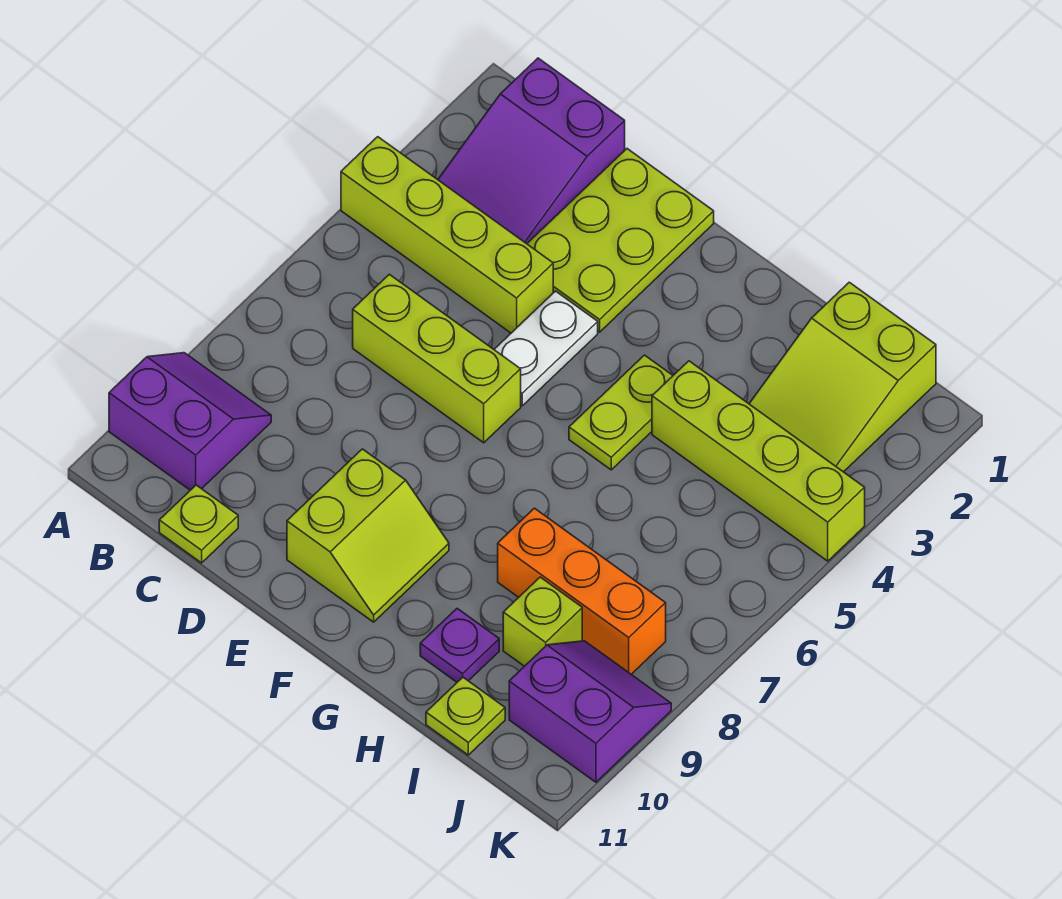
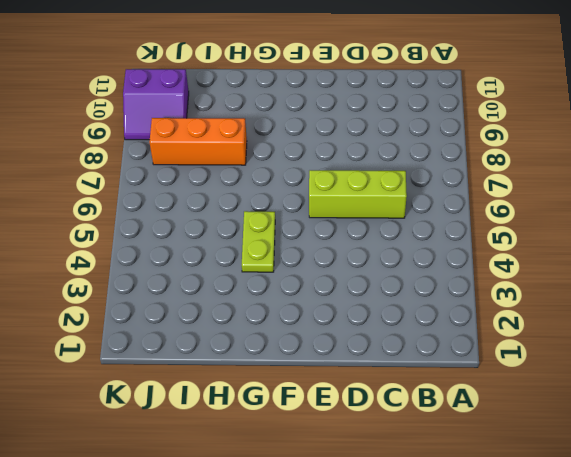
none -> lime brick A4:D4 level 1
none -> purple slope A9:B10 level 1 top 10
none -> purple slope B1:C3 level 1 top 1

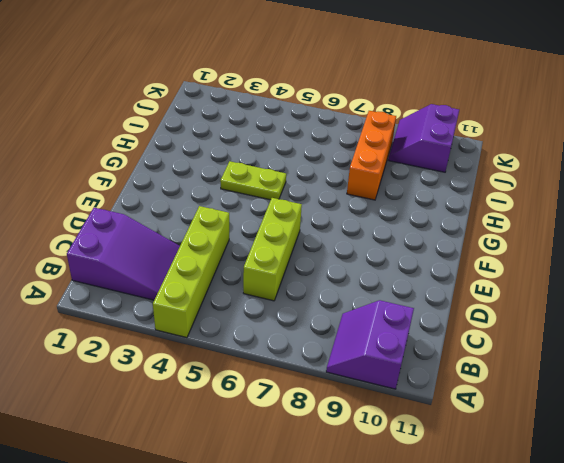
none -> lime plate C11 level 1
none -> lime plate D1:E3 level 1
none -> white plate E4:E5 level 1

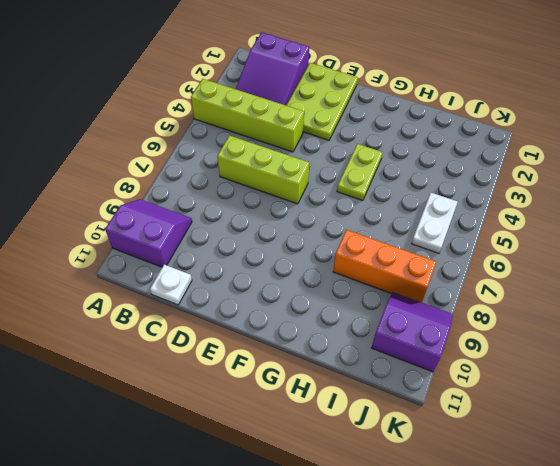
white plate C11 level 1 -> lime plate C11 level 1
white plate J5:J6 level 1 -> white plate E4:E5 level 1
none -> lime slope E9:F10 level 1 top E
none -> lime brick H4:K4 level 1
none -> purple plate H10 level 1

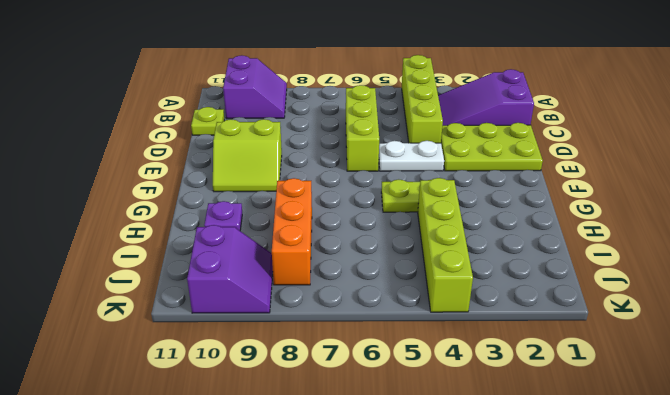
none -> lime slope I1:J3 level 1 top 1
none -> lime brick I9 level 1
none -> lime plate I11 level 1

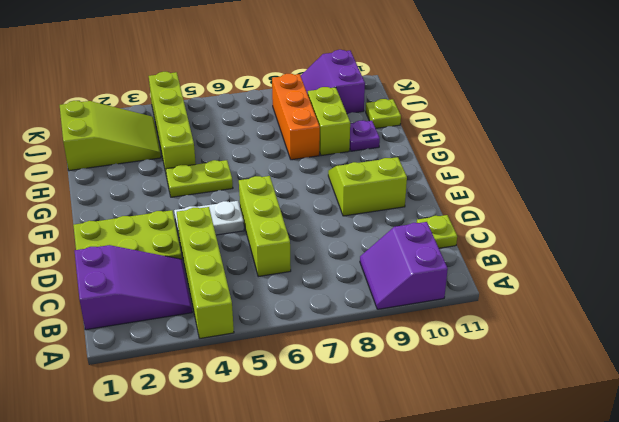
lime brick H9:I9 level 1 -> lime brick I9 level 1

